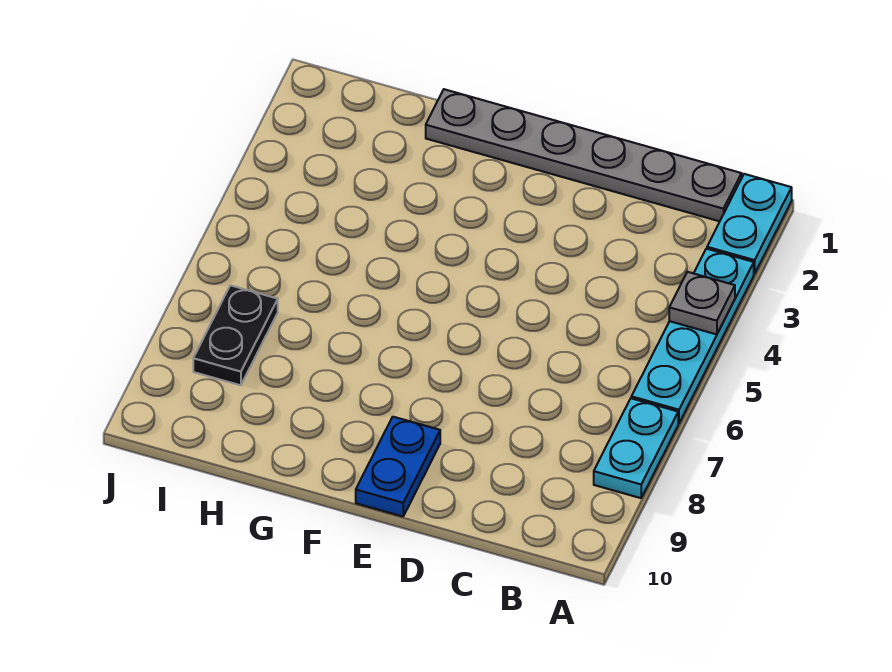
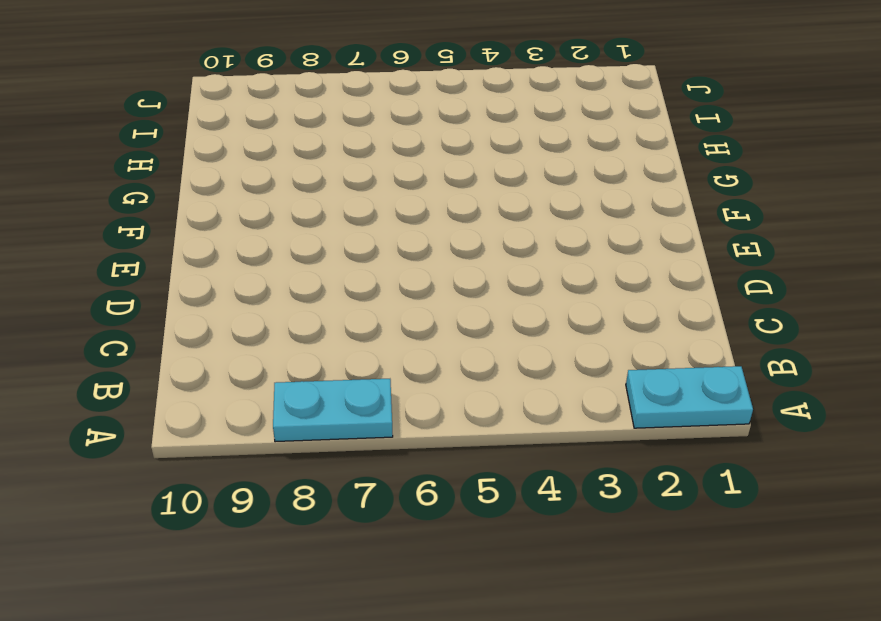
none -> cyan plate A3:A6 level 1
none -> grey plate B1:G1 level 1

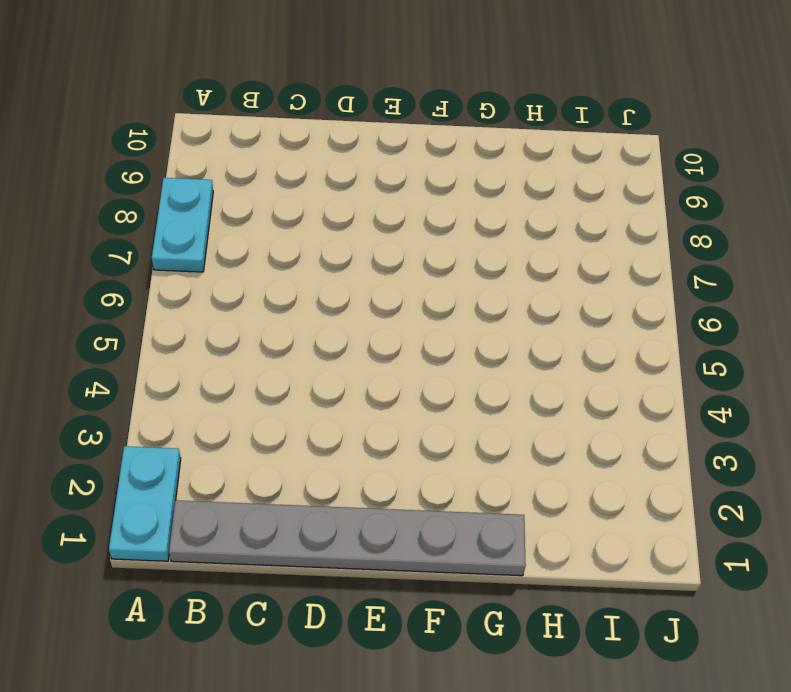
none -> cyan plate A3:A6 level 1
none -> blue plate E9:E10 level 1

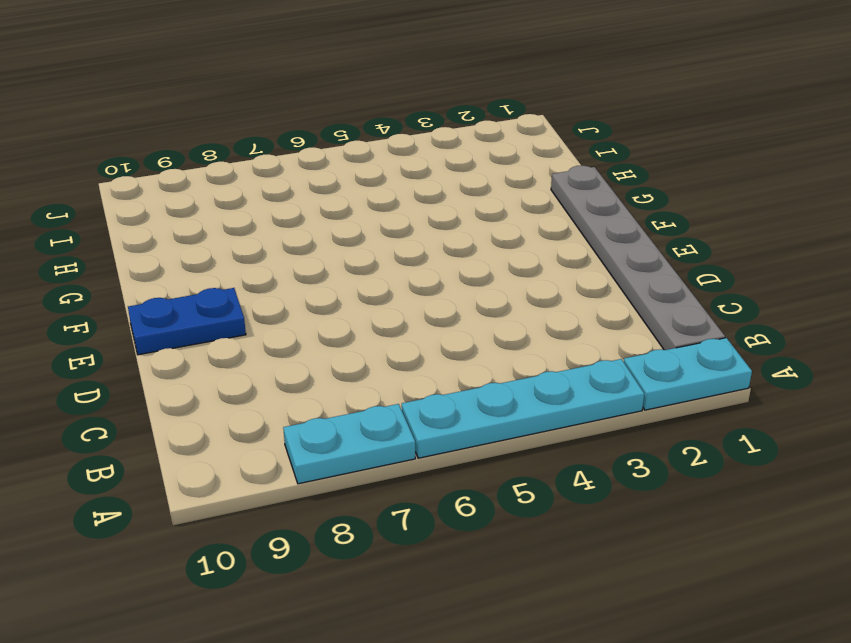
none -> black plate I7:I8 level 1
none -> grey plate A4 level 2

